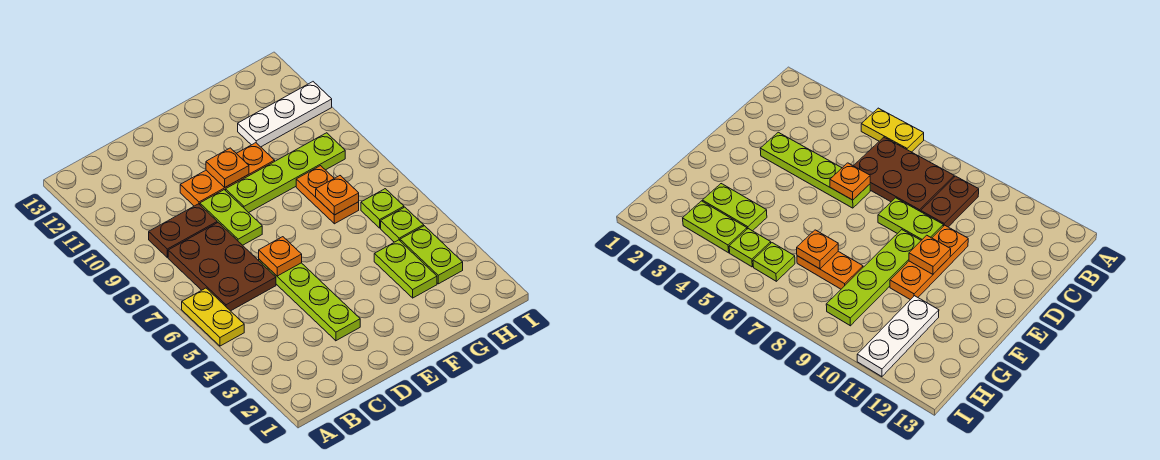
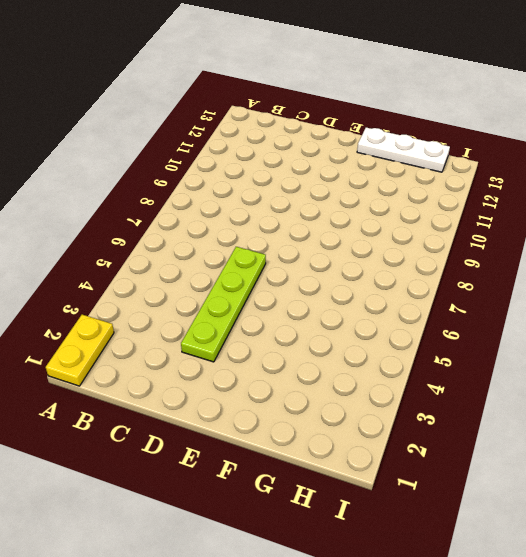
yellow plate A1:A2 level 1 -> yellow plate A5:A6 level 1
white plate F13:H13 level 1 -> white plate G11:I11 level 1
none -> brown plate B6:C8 level 1
none -> brown plate B9:C9 level 1
none -> lime plate D8:D9 level 1

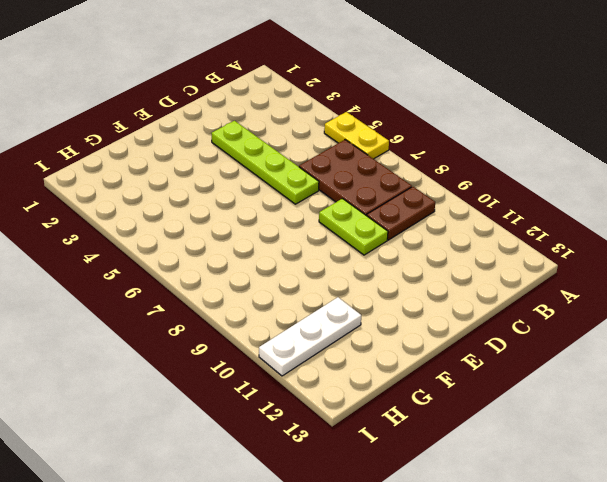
none -> orange plate D10:F10 level 1
none -> lime plate E9:H9 level 1
none -> lime plate G3:G4 level 1

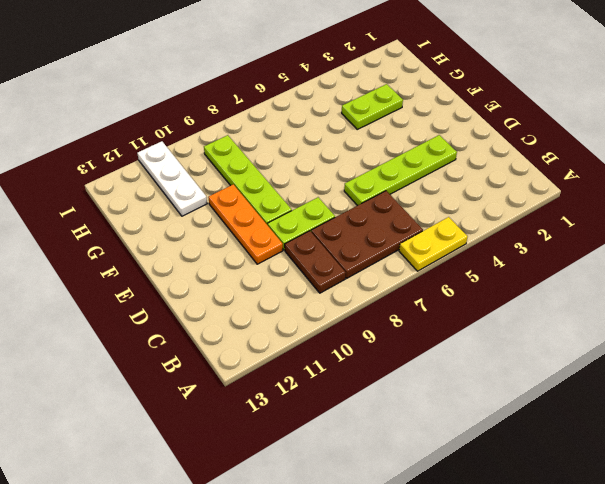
none -> orange plate G7:G8 level 1
none -> lime plate H3:H4 level 1
none -> lime plate H5 level 1

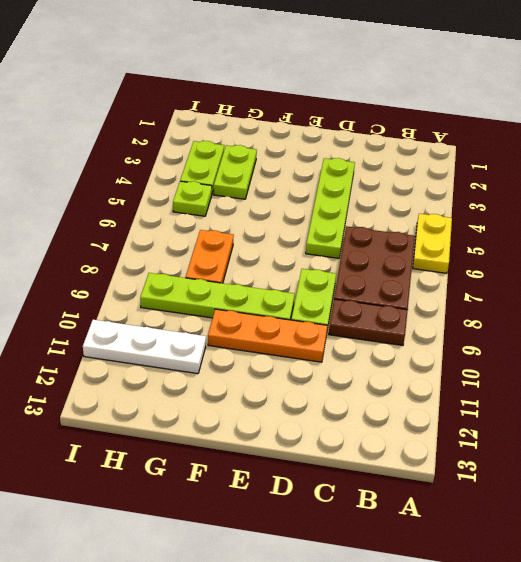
none -> lime plate H6 level 1
none -> orange plate D6 level 2
none -> orange plate E10 level 2

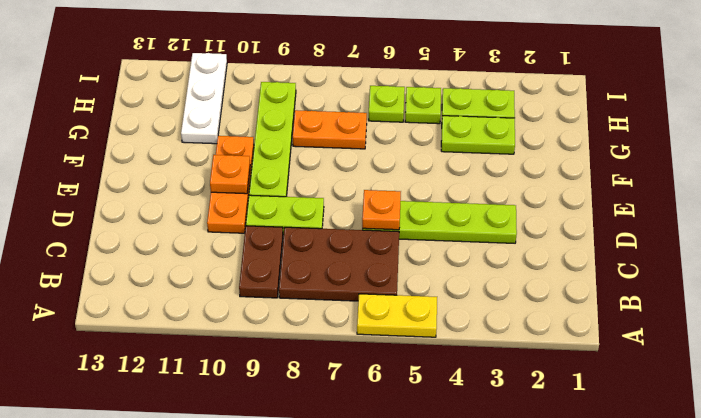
none -> orange plate G7 level 2

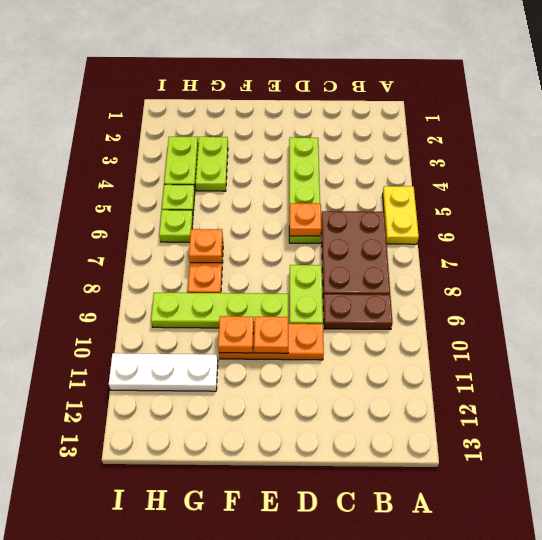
orange plate F10 level 2 -> none

